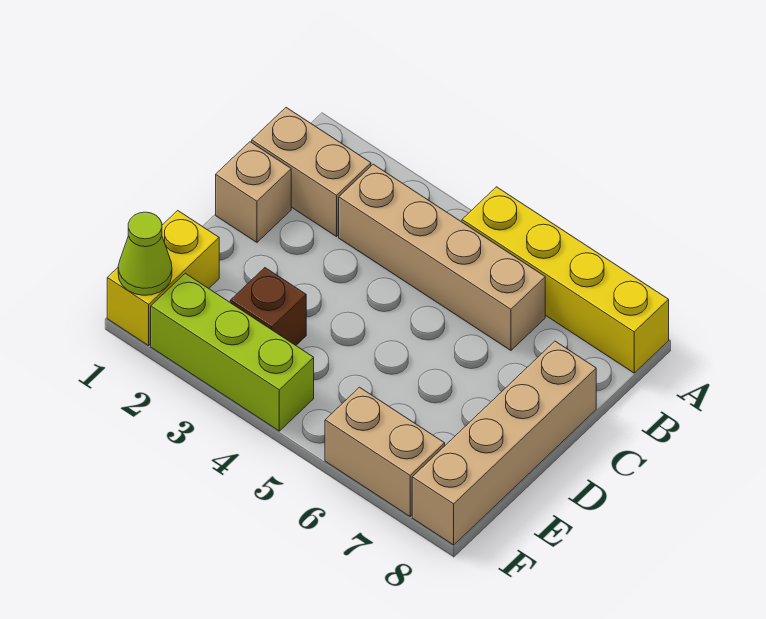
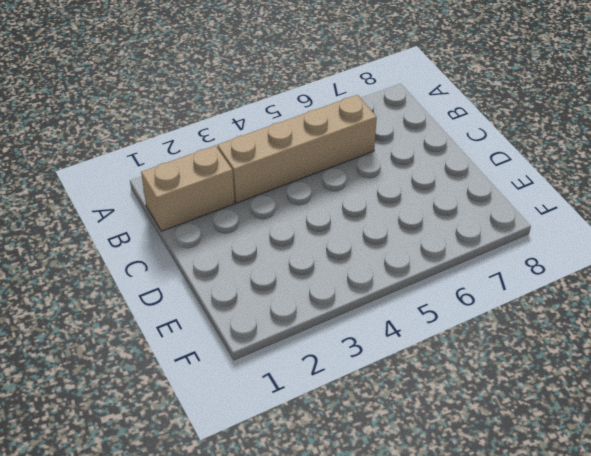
none -> yellow brick A5:A8 level 1
none -> tan brick C1 level 1

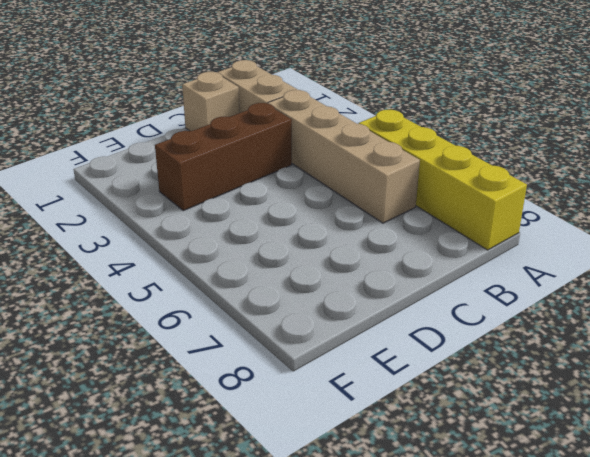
brown brick C3:E3 level 1 -> brown brick E3 level 1
none -> tan brick C8:F8 level 1
none -> yellow brick E1:F1 level 1

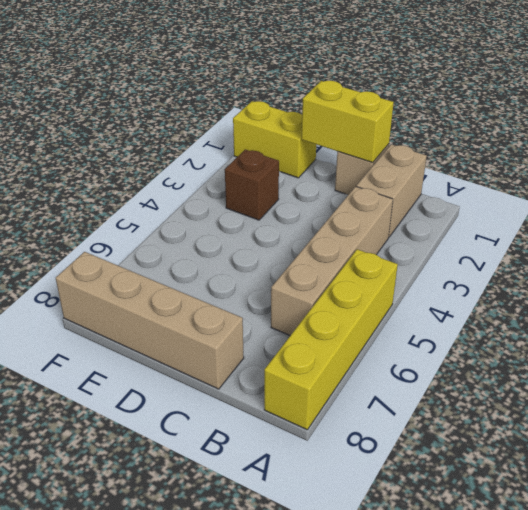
yellow brick C1:D1 level 2 -> none
none -> lime brick F2:F4 level 1
none -> tan brick F6:F7 level 1

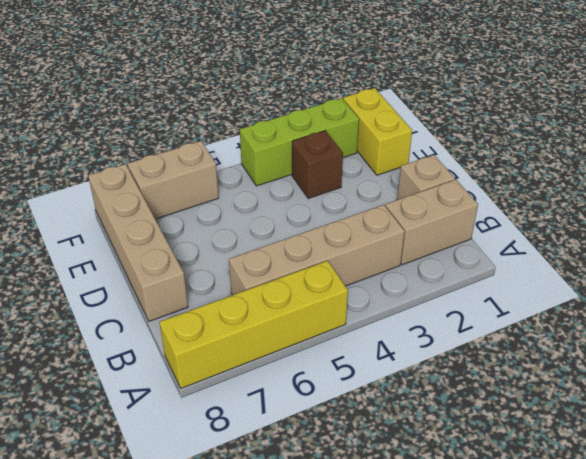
none -> lime cone F1 level 2

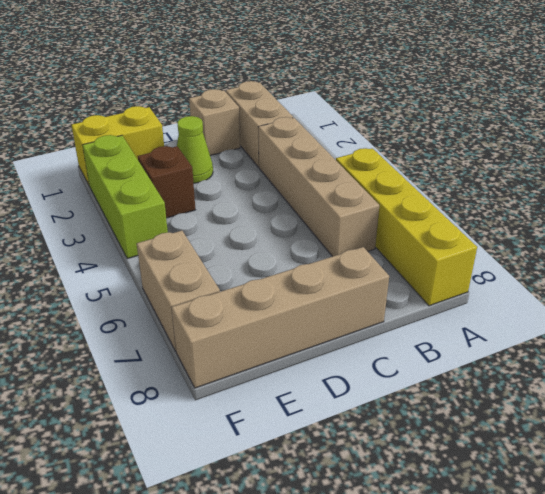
lime cone D2 level 1 -> lime cone F1 level 2

